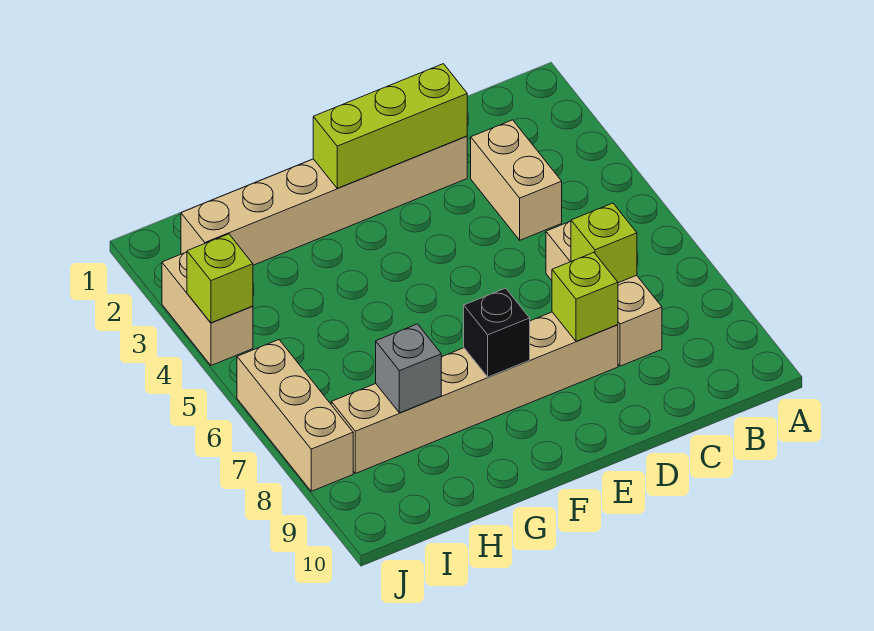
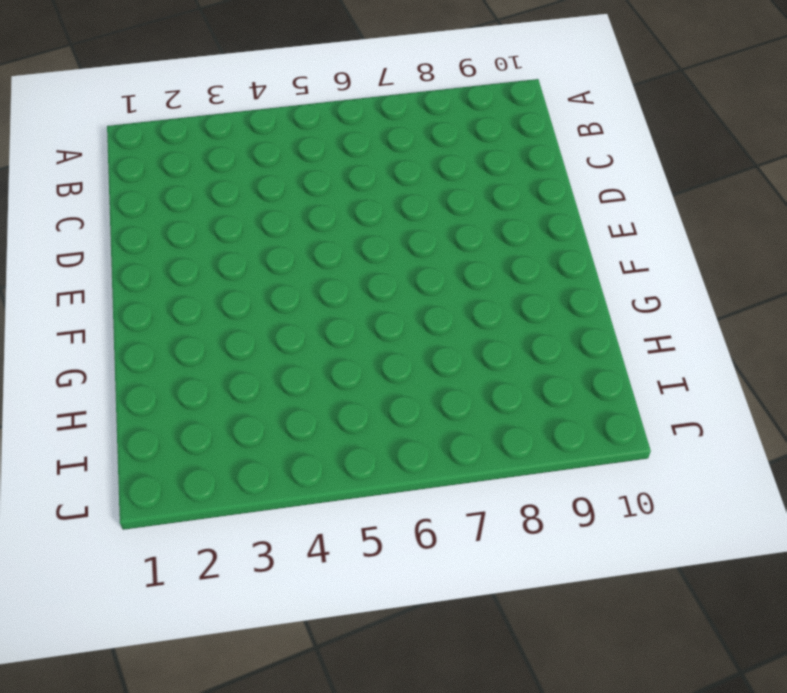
none -> tan brick C3:C4 level 1
none -> tan brick C6:C8 level 1
none -> tan brick D2:I2 level 1

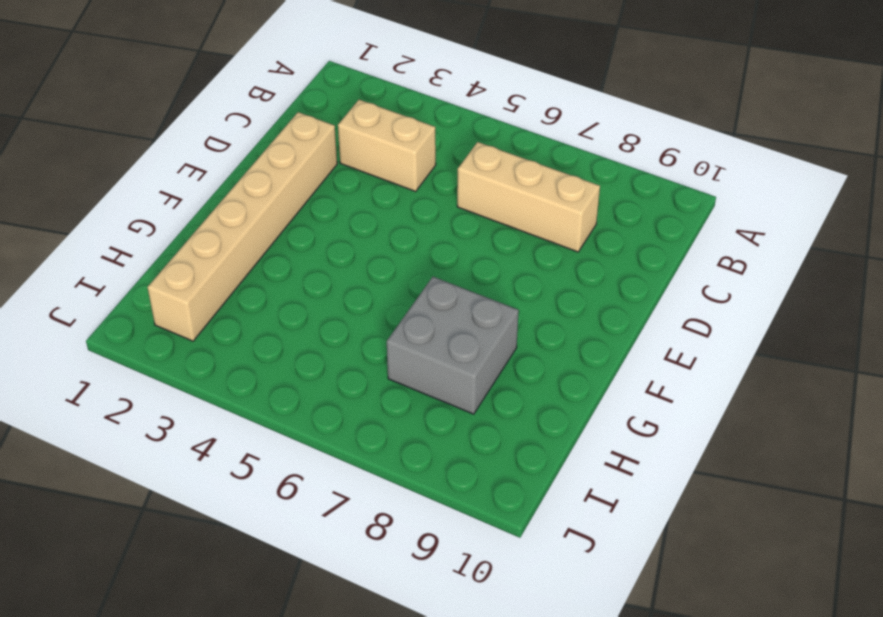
grey brick G7:H8 level 1 -> tan brick D8:I8 level 1
none -> tan brick J3:J4 level 1
none -> tan brick J6:J8 level 1
none -> lime brick C7 level 2

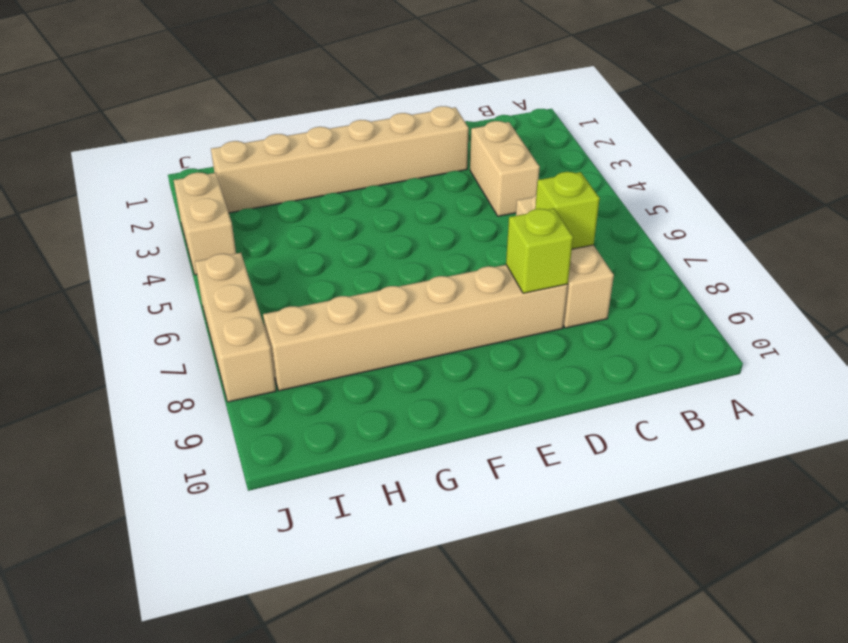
none -> lime brick D2:F2 level 2
none -> black brick F8 level 2
none -> grey brick H8 level 2

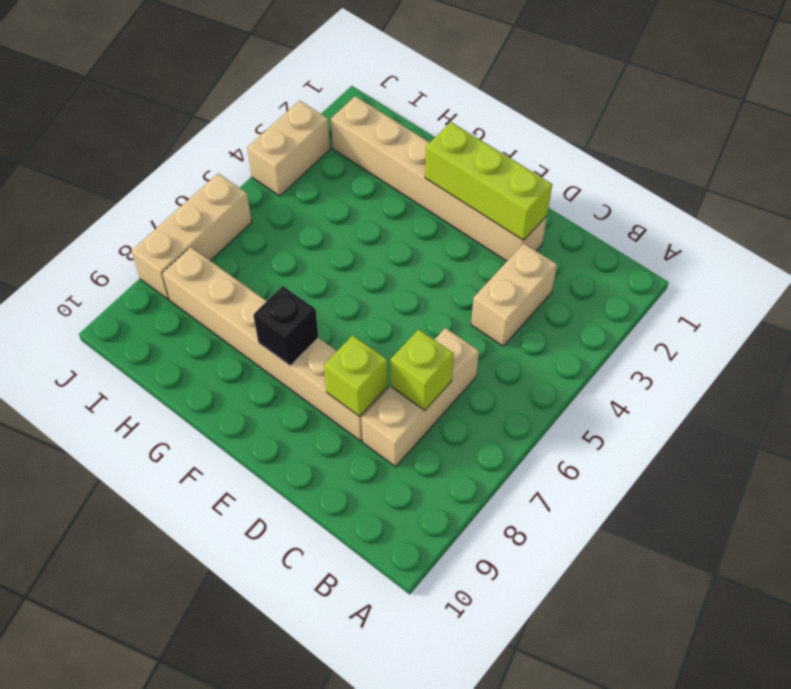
none -> grey brick H8 level 2
none -> lime brick J4 level 2

